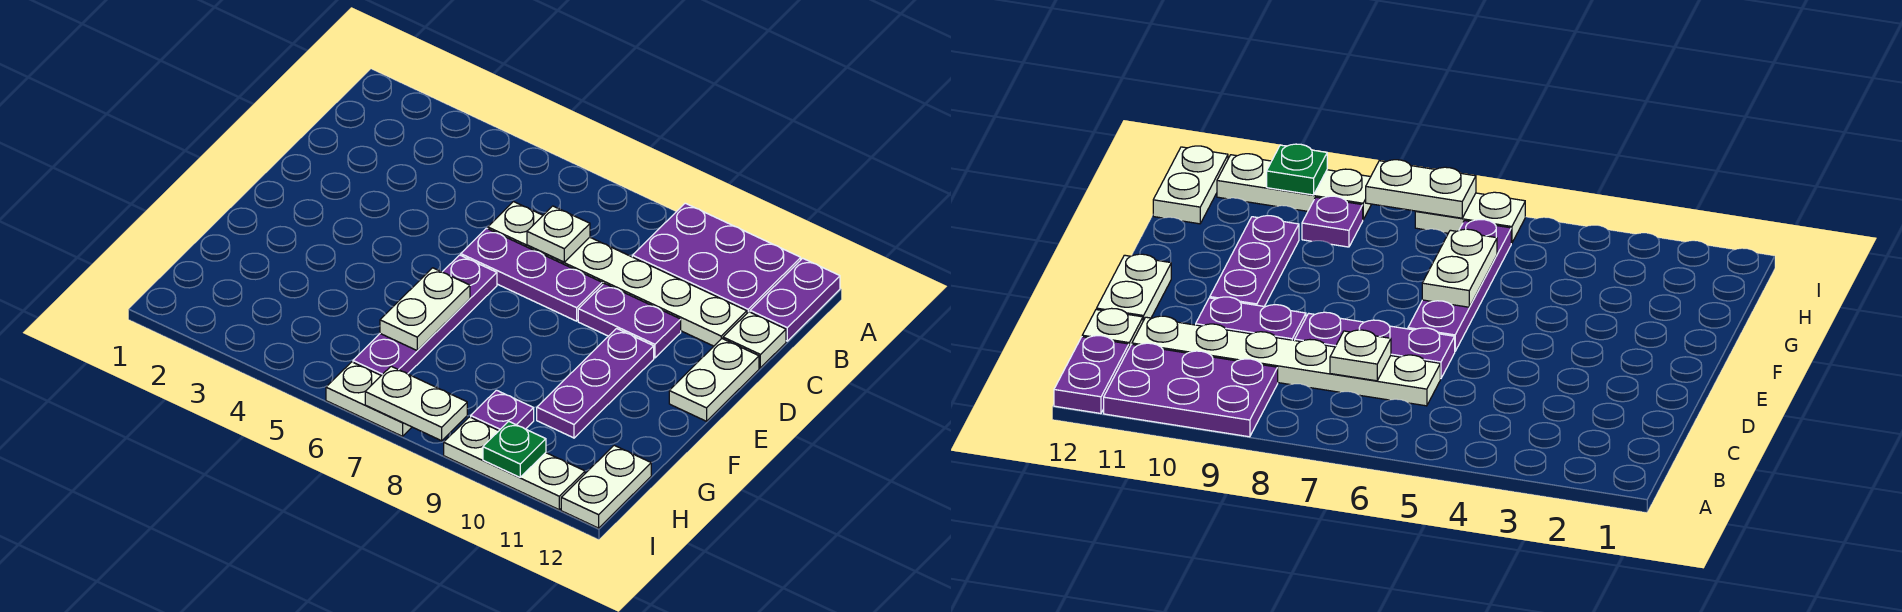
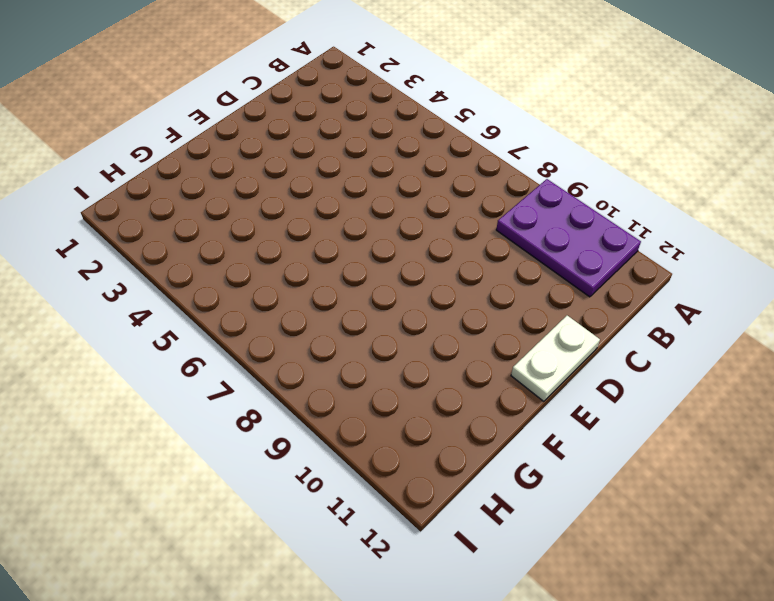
none -> purple plate A12:B12 level 1
none -> white plate C6:C11 level 1
none -> white plate C12 level 1

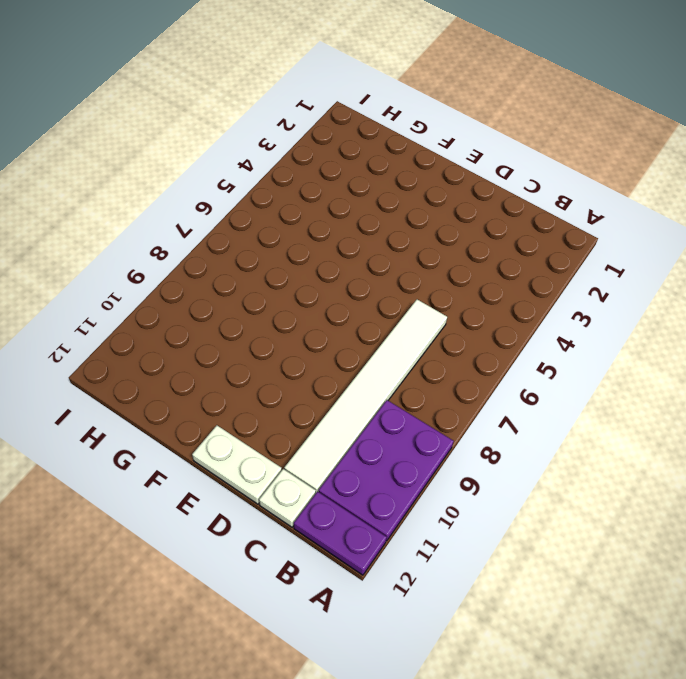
white tile C6:C11 level 1 -> white plate C6:C11 level 1
none -> purple plate D6:D8 level 1
none -> purple plate D9:D10 level 1
none -> purple plate E6:H6 level 1

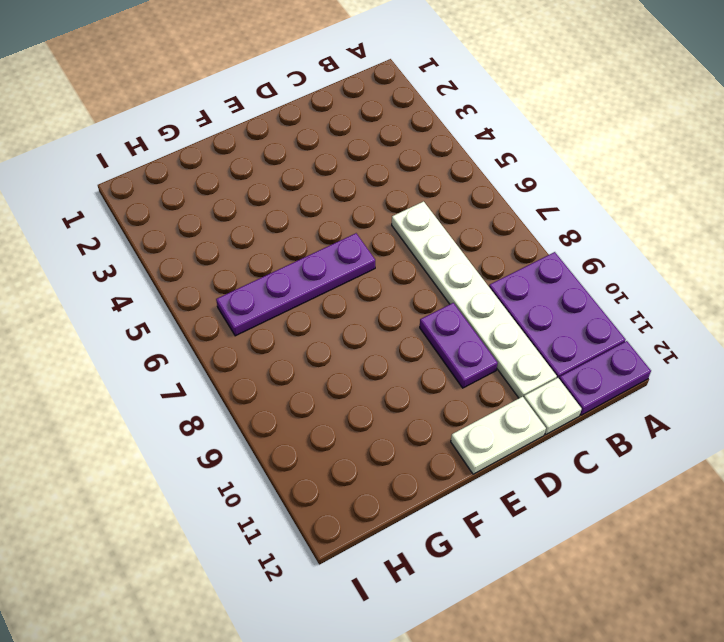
none -> purple plate D6:D8 level 1
none -> purple plate E10:G10 level 1
none -> purple plate H9 level 1

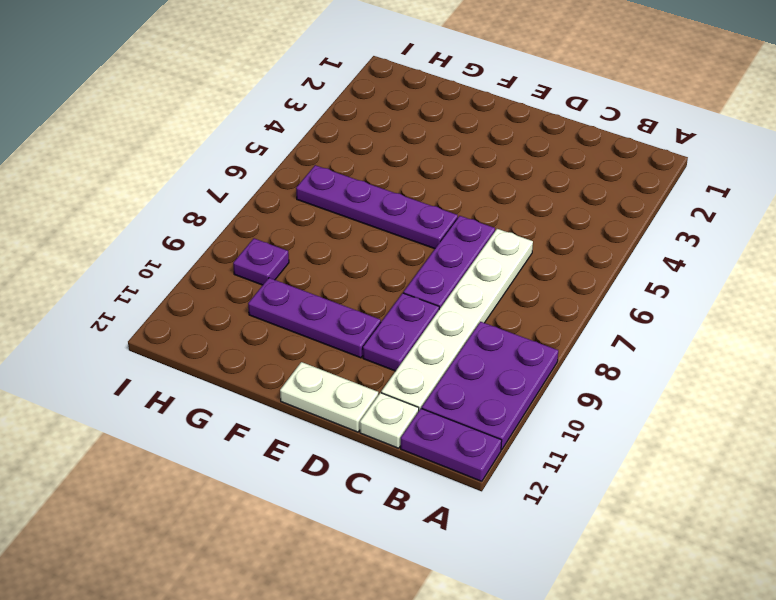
none -> white plate H12:I12 level 1
none -> white plate I6:I7 level 1
none -> white plate I9:I11 level 1

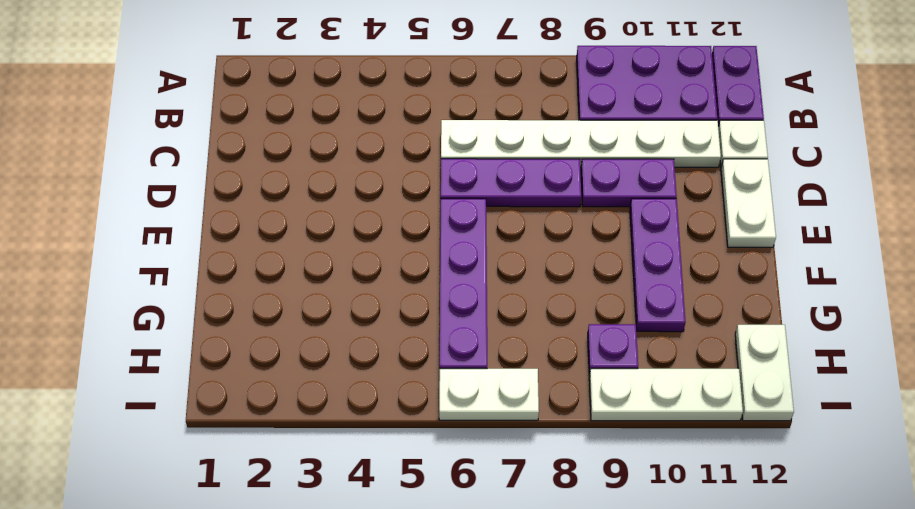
none -> white plate C7 level 2
none -> white plate F6:G6 level 2
none -> white plate I7:I8 level 2

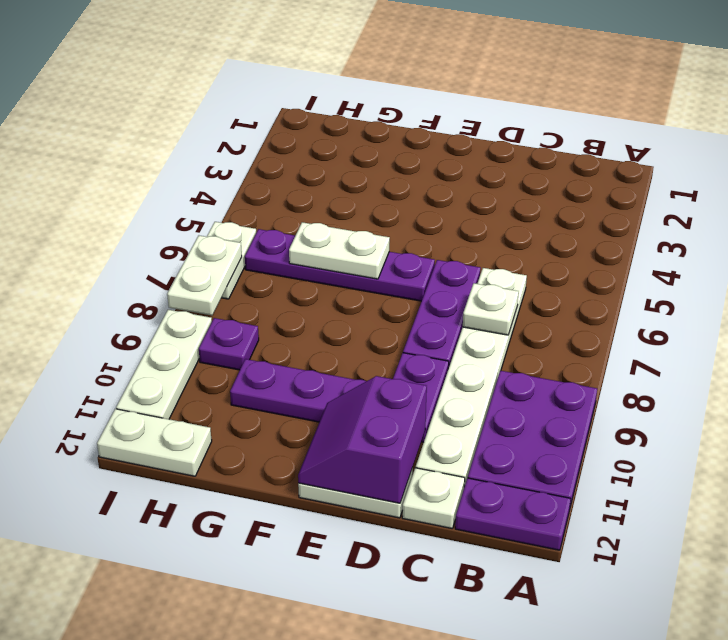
purple slope D11:E12 level 2 top D -> none
none -> green plate I10 level 2

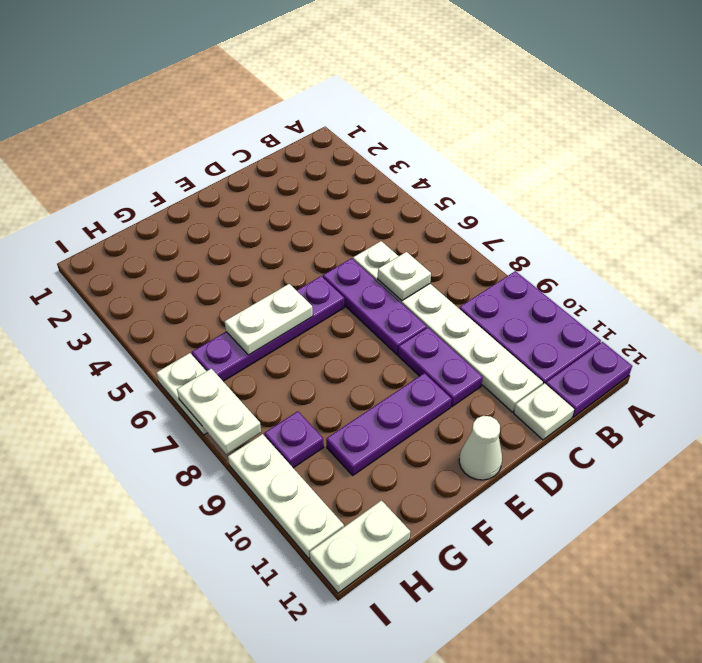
white cone E12 level 1 -> white plate D12:E12 level 1
none -> green plate I10 level 2

